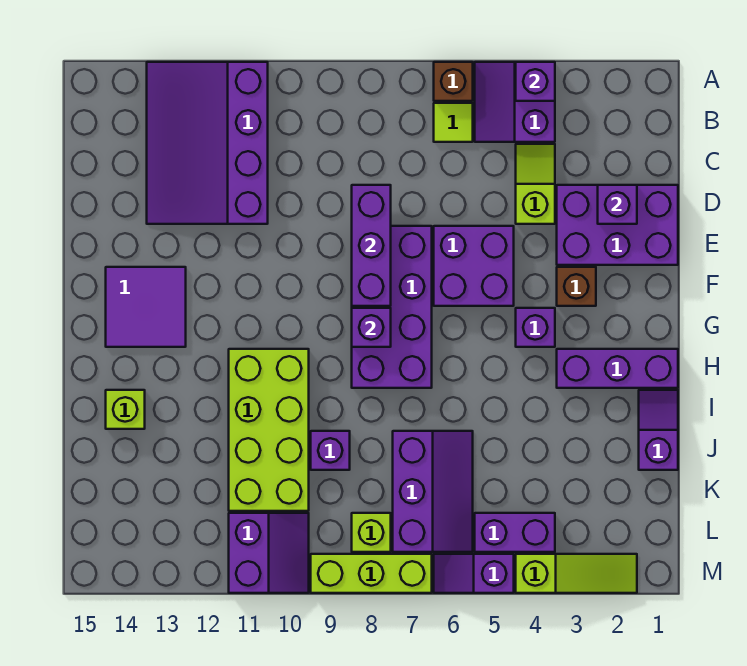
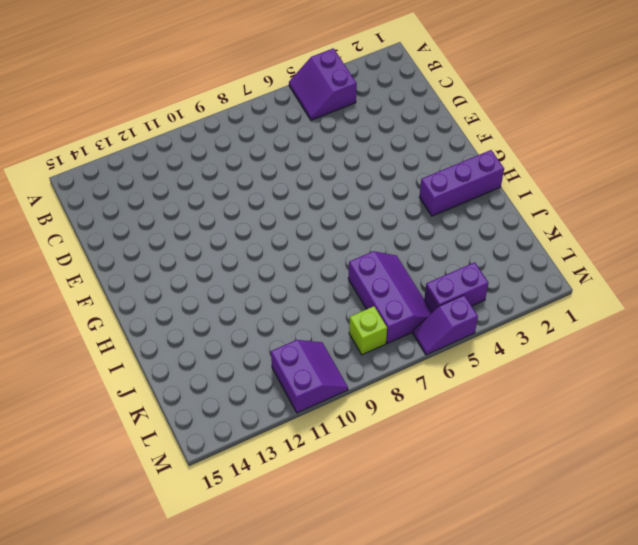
none -> brown brick A6 level 1
none -> purple slope A11:D13 level 1 top 11
none -> lime tile B6 level 1

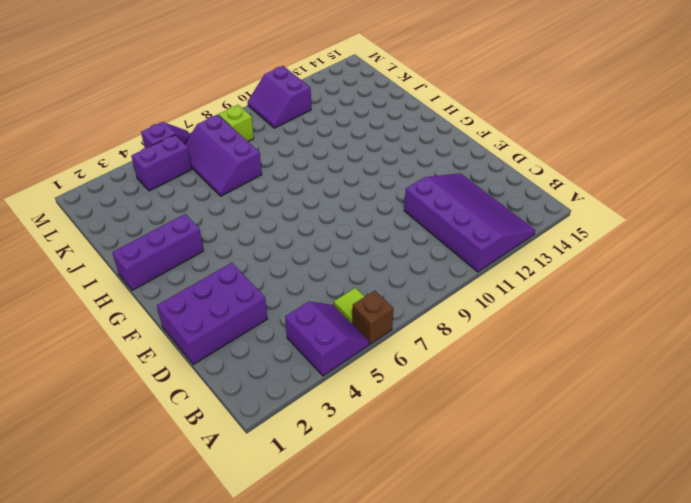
none -> lime slope C4:D4 level 1 top D
none -> purple brick E5:F6 level 1
none -> purple brick E7:H8 level 1

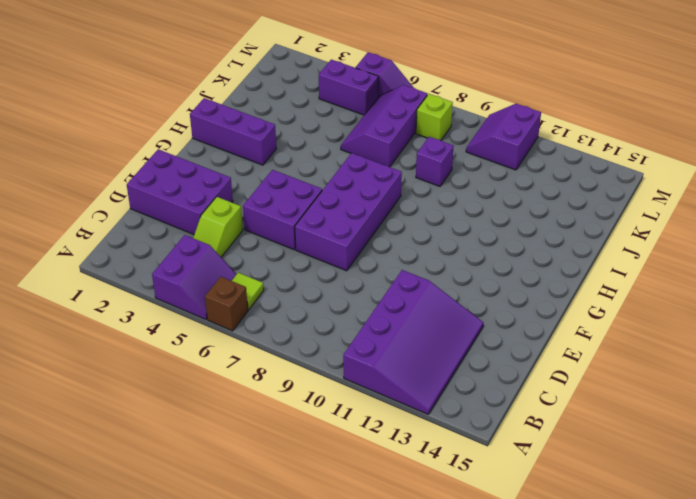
none -> brown brick F3 level 1
none -> purple tile F13:G14 level 1
none -> purple brick G4 level 1

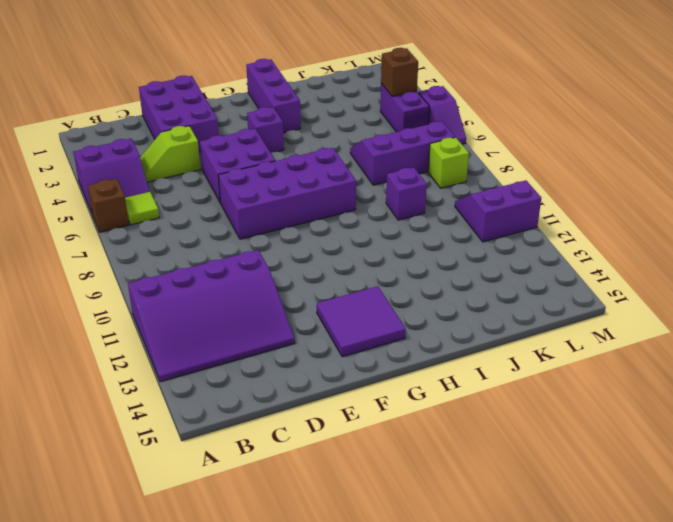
brown brick L4 level 2 -> brown brick F3 level 1
none -> lime brick H10:K11 level 1
none -> purple slope I1:J1 level 1 top J
none -> lime brick I14 level 1

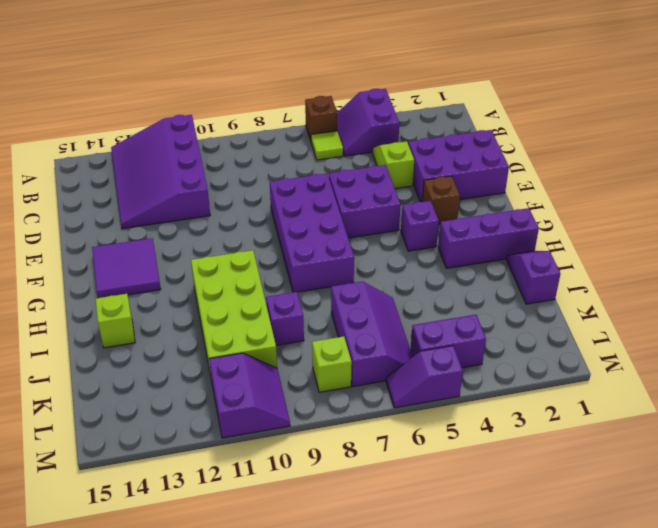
none -> lime slope M2:M4 level 1 top 4
none -> lime brick M7:M9 level 1
none -> purple brick A4 level 2

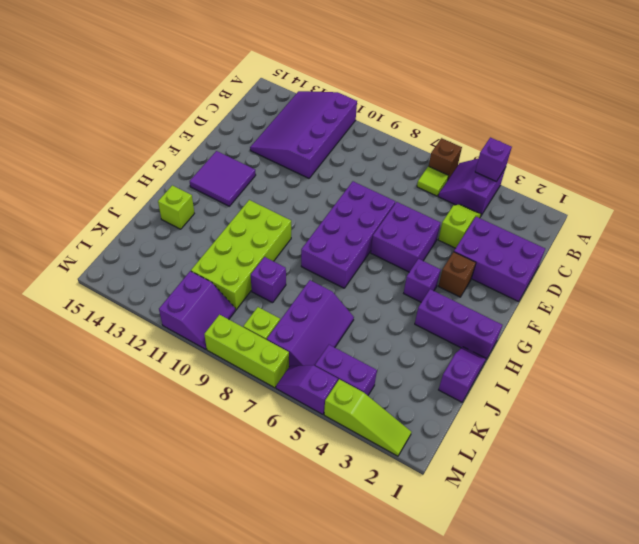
none -> purple brick D2 level 2
none -> purple brick D8:F8 level 2
none -> purple brick G8 level 2

